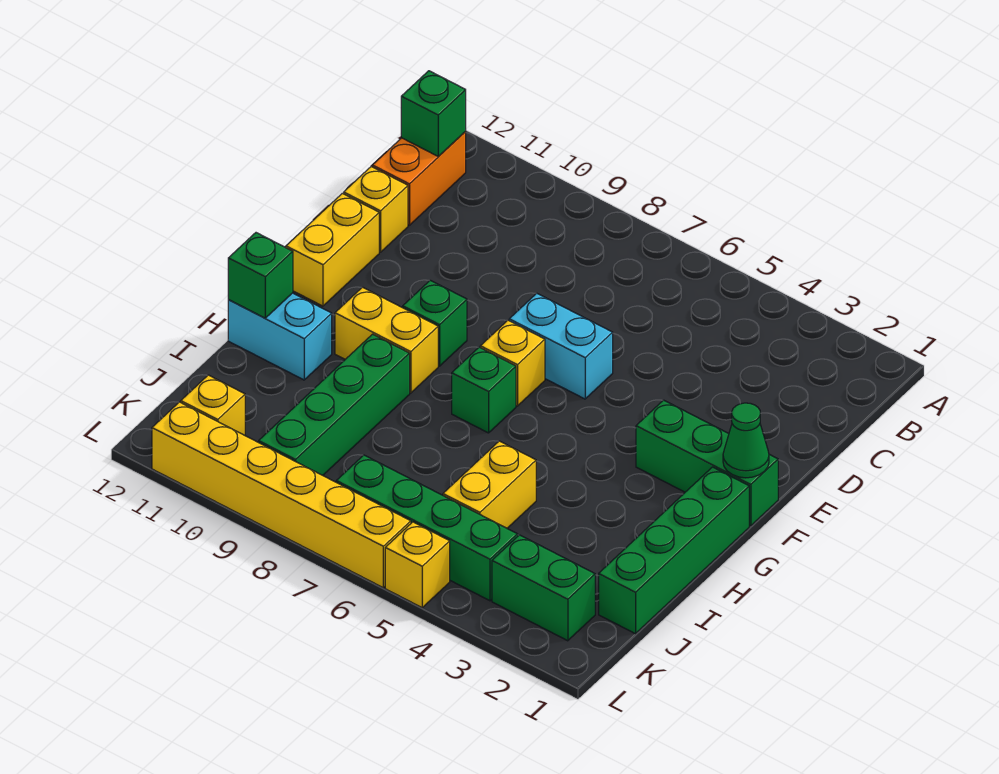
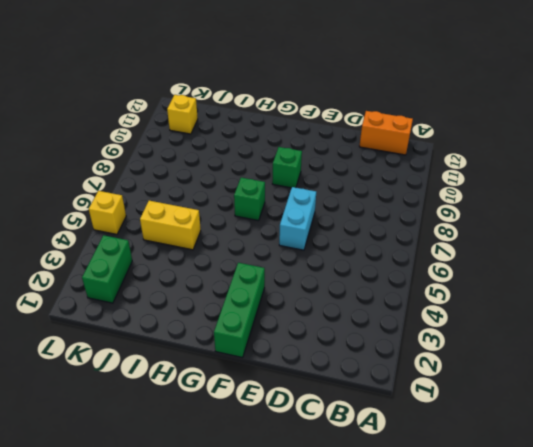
none -> yellow brick D12 level 1
none -> yellow brick E12:F12 level 1
none -> yellow brick F7 level 1

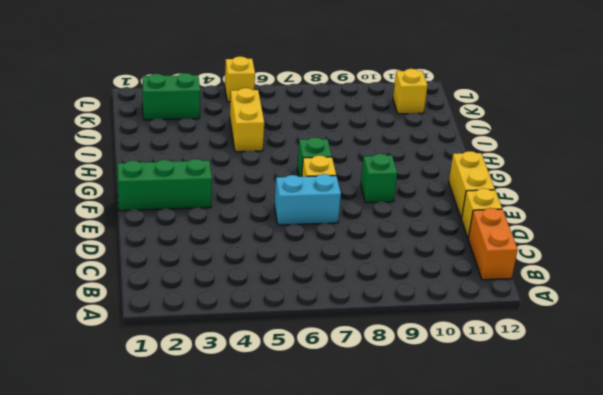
none -> green brick G1:J1 level 1
none -> yellow brick G9:G10 level 1
none -> green brick H9:K9 level 1

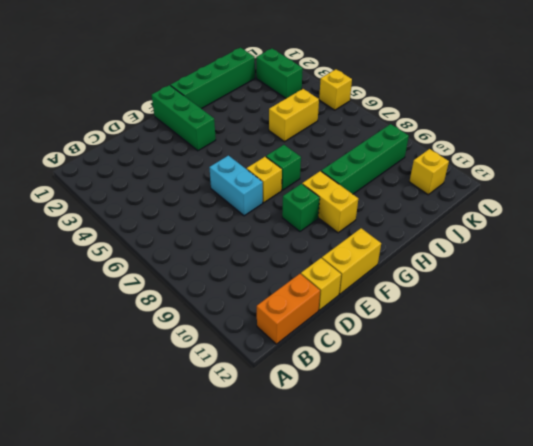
none -> cyan brick H11:H12 level 1
none -> green brick K4:K7 level 1
none -> yellow brick L6:L11 level 1

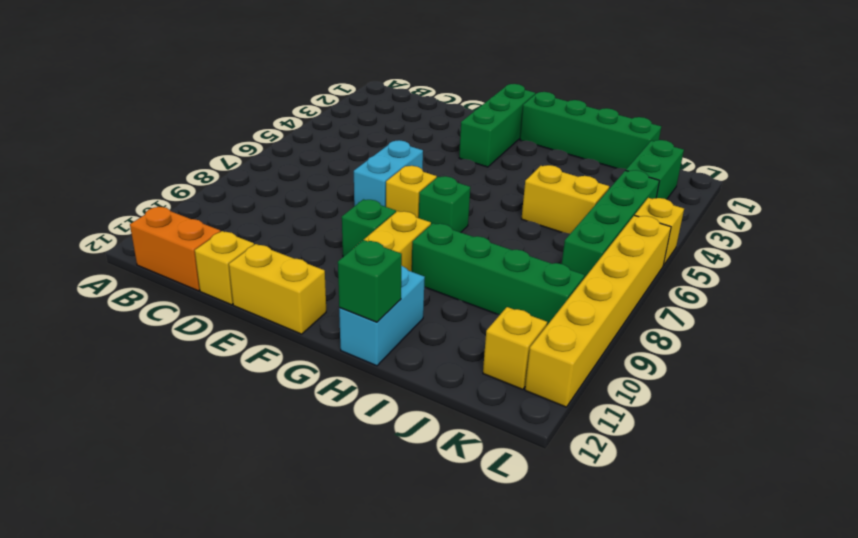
none -> green brick B12 level 2
none -> green cone F1 level 2

